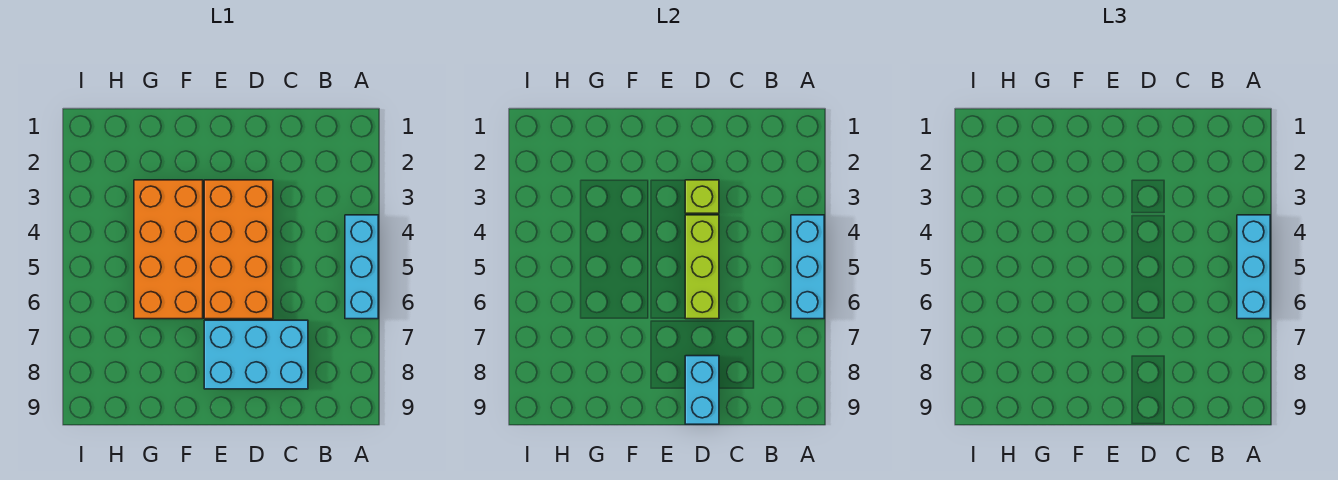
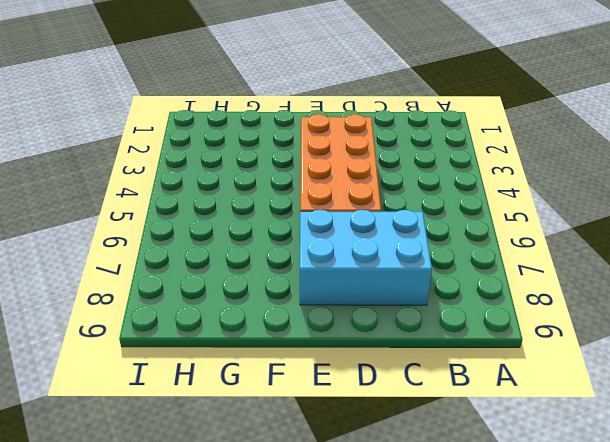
none -> cyan brick A4:A6 level 1
none -> orange brick F3:G6 level 1

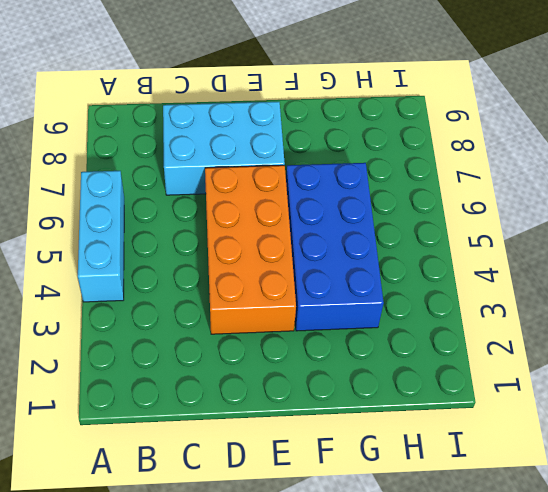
blue brick F3:G6 level 1 -> orange brick F3:G6 level 1
none -> cyan brick A4:A6 level 2
none -> lime brick D3 level 2

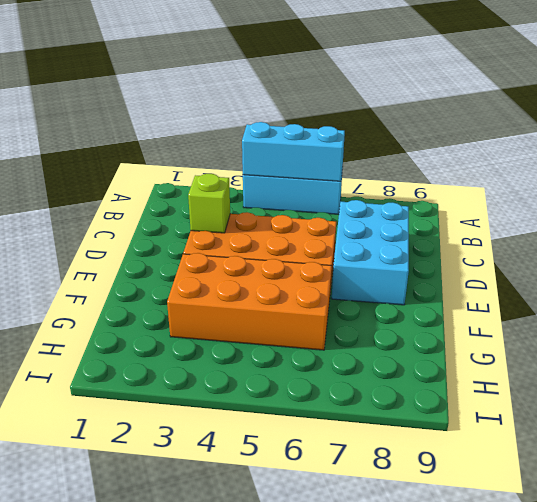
none -> lime brick D4:D6 level 2
none -> cyan brick D8:D9 level 2

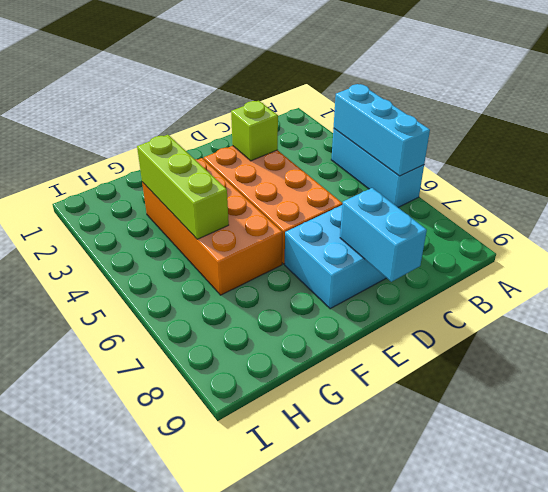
lime brick G3:G5 level 2 -> lime brick D4:D6 level 2
none -> cyan brick A4:A6 level 3

